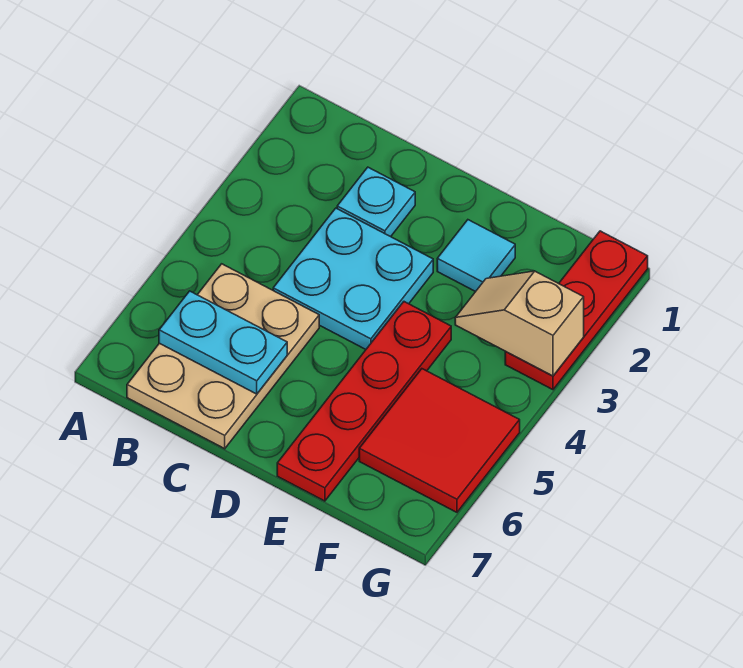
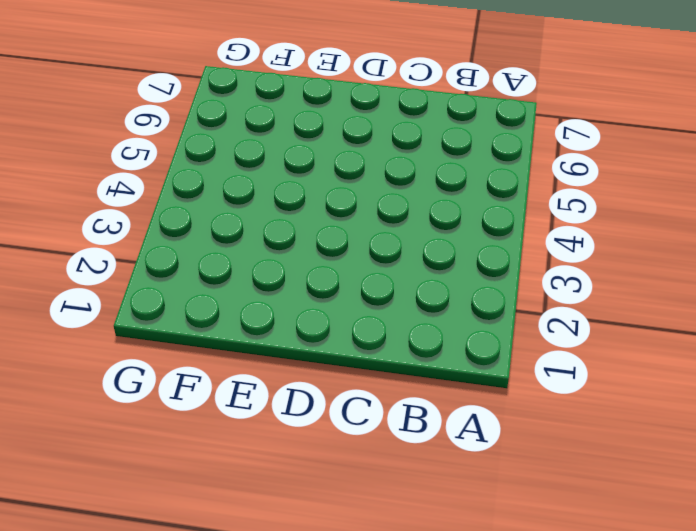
none -> tan plate B5:C7 level 1
none -> cyan plate C2 level 1

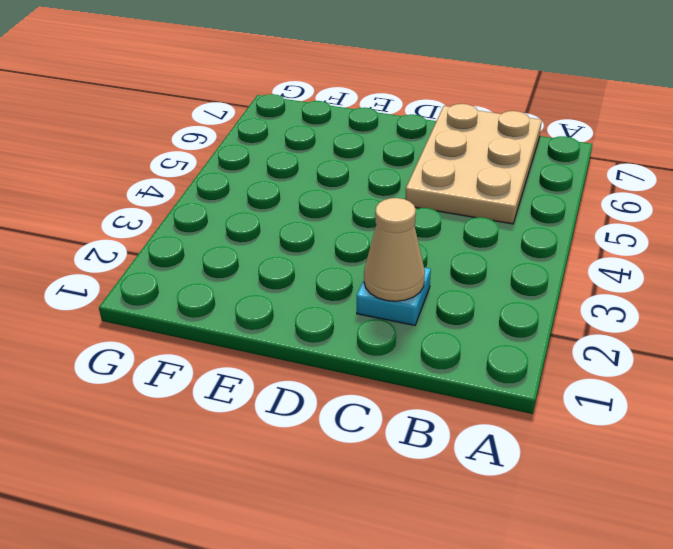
tan cone C2 level 2 -> none
none -> cyan plate C3:D4 level 1
none -> cyan tile E2 level 1

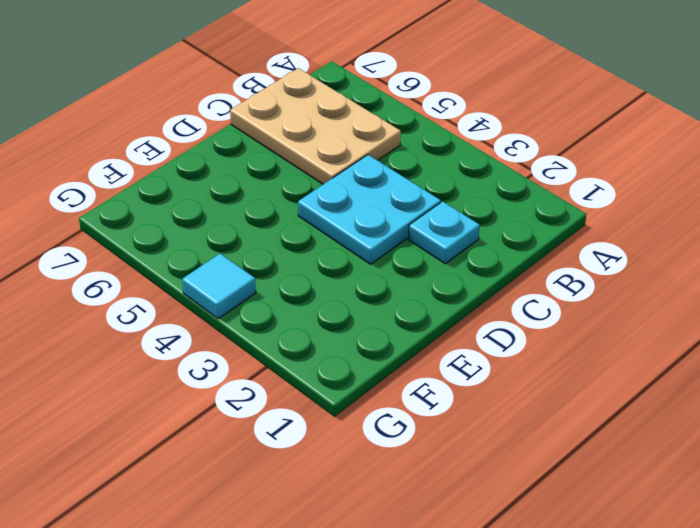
cyan tile G4 level 1 -> cyan tile E2 level 1
none -> red plate E4:E7 level 1
none -> red tile F5:G6 level 1

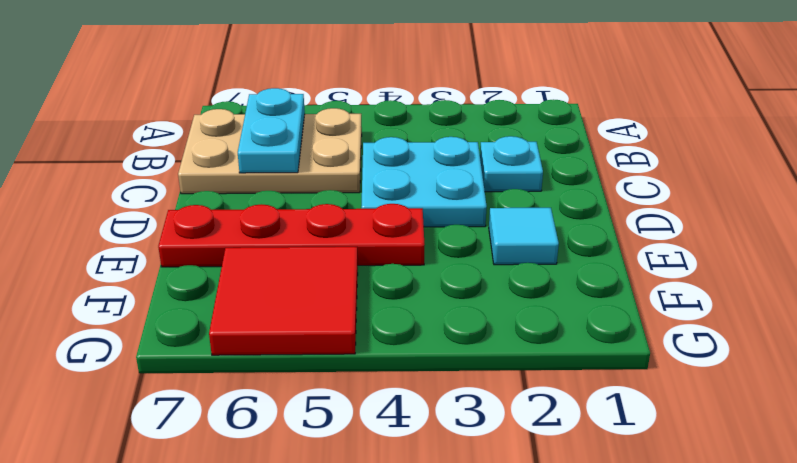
none -> red plate G1:G3 level 1
none -> tan slope F3:G3 level 2 top G

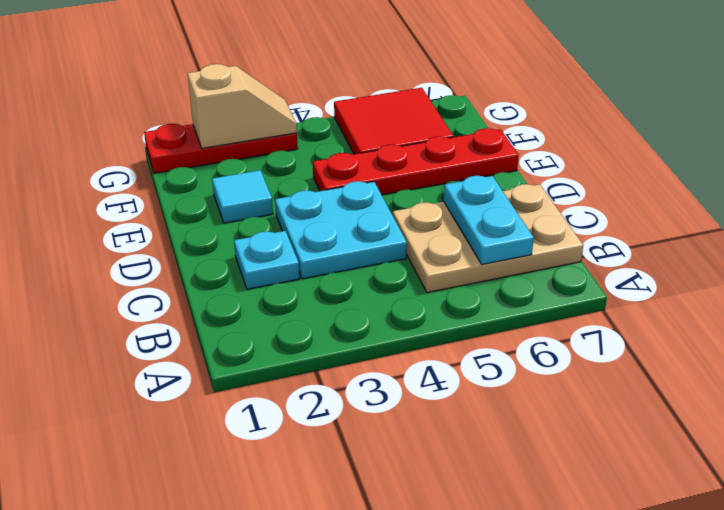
tan slope G2:G3 level 2 top 2 -> tan slope F3:G3 level 2 top G

